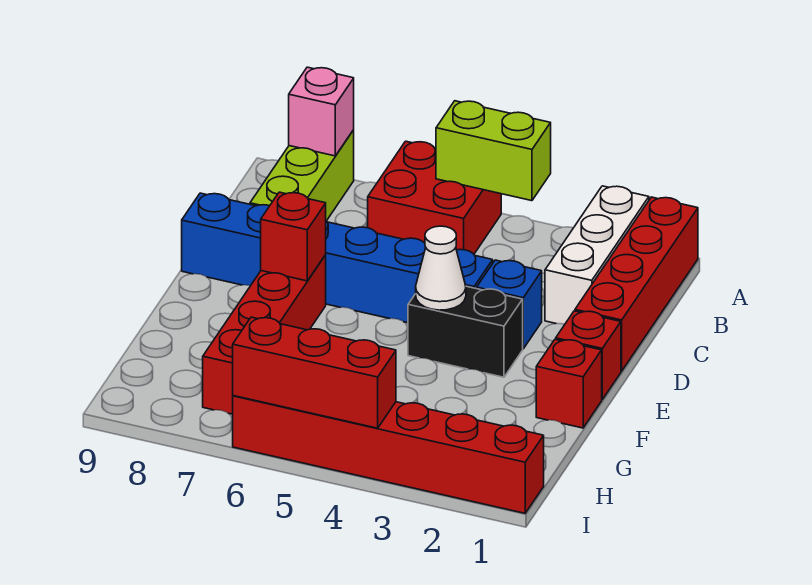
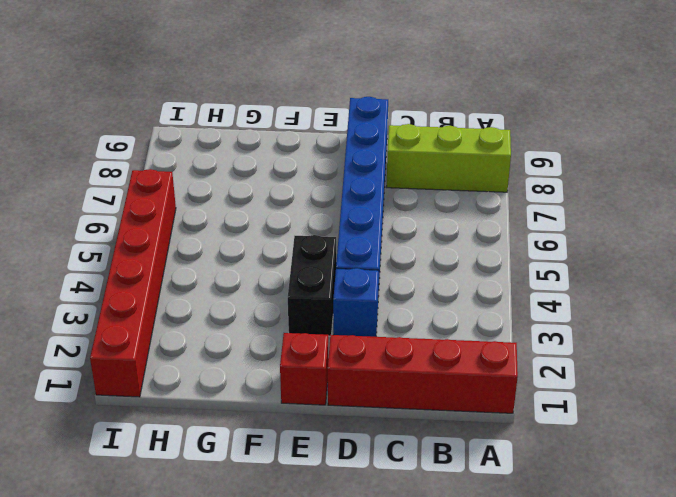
none -> white brick A2:C2 level 1
none -> red brick A5:B6 level 1
none -> red brick E7:H7 level 1

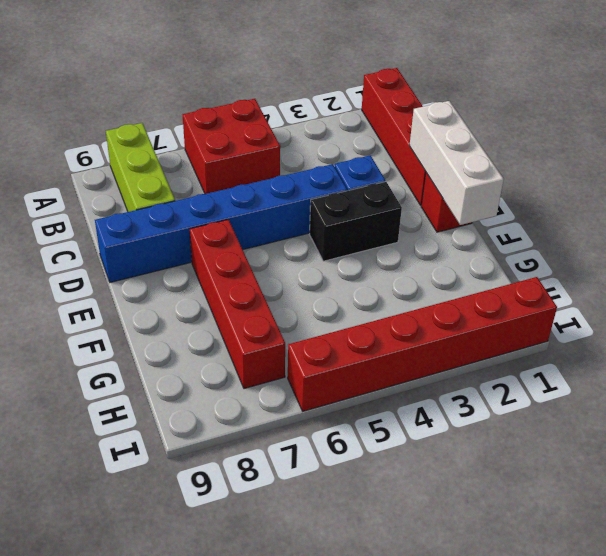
white brick D1:F1 level 2 -> white brick A2:C2 level 1
none -> red brick F1 level 1
none -> lime brick A4:A5 level 2
none -> pink brick A8 level 2

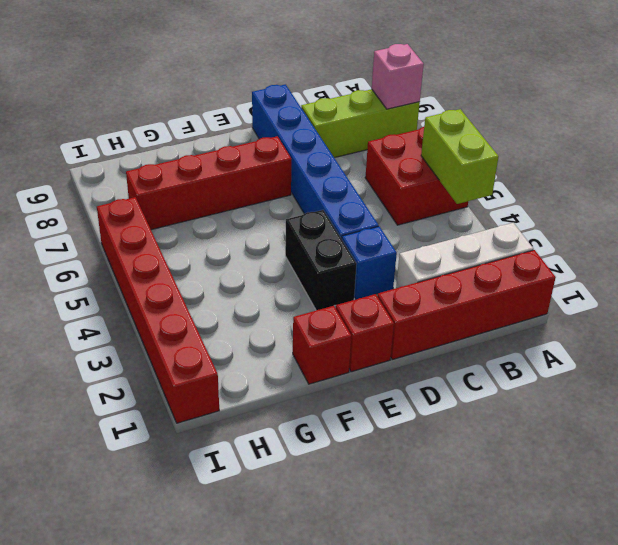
none -> white cone E4 level 2
none -> red brick E7 level 2
none -> red brick I4:I6 level 2

